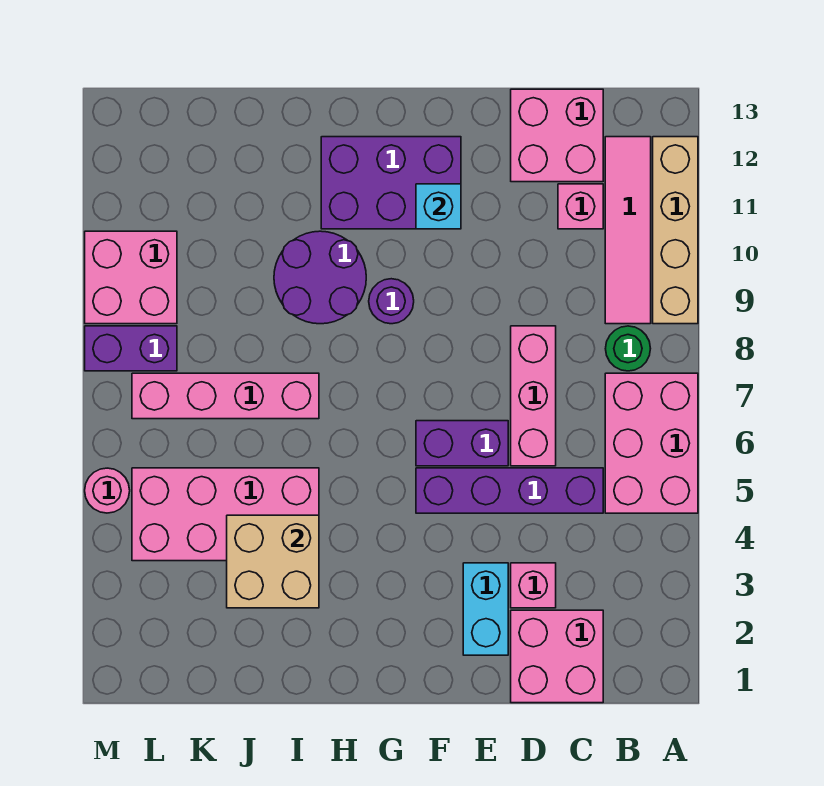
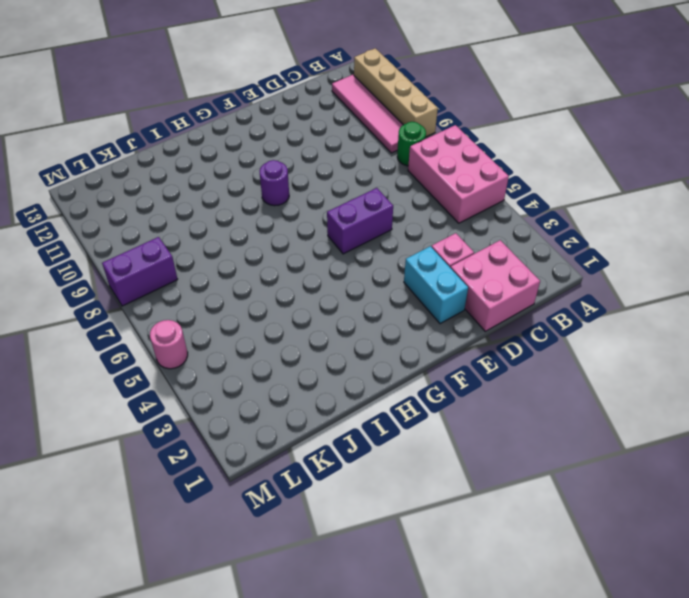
none -> purple brick C5:F5 level 1
none -> pink brick C11 level 1
none -> pink brick C12:D13 level 1

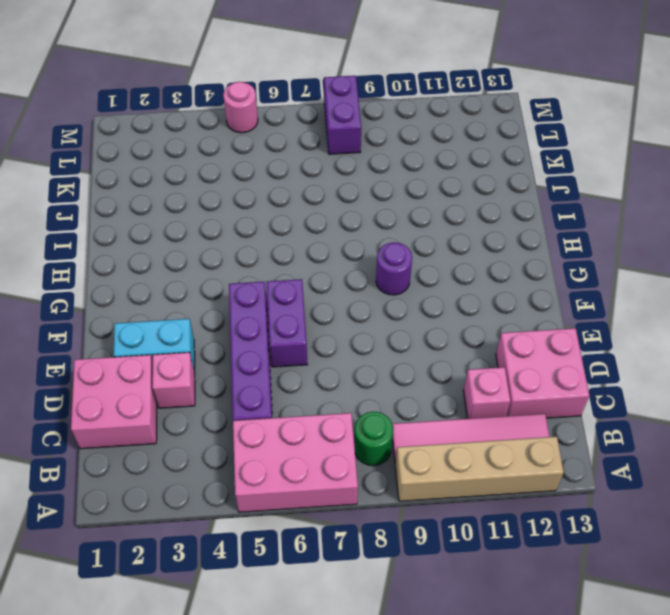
none -> pink brick D6:D8 level 1
none -> purple brick F11:H12 level 1
none -> purple round brick H9:I10 level 1

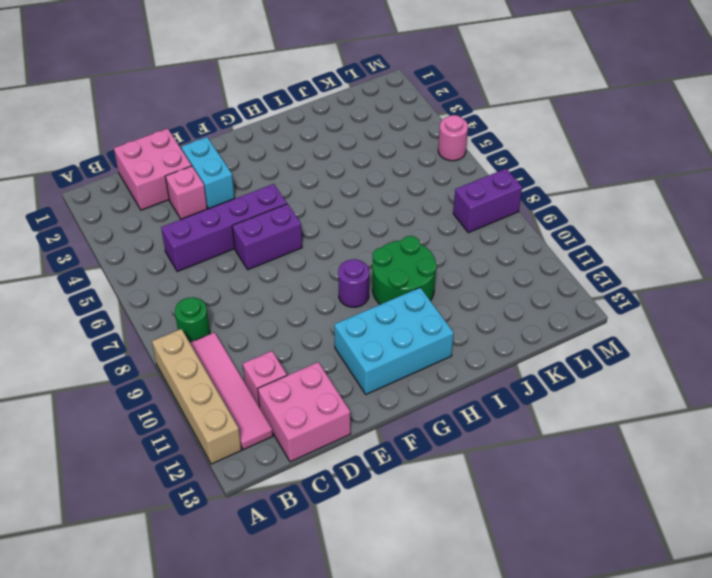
cyan brick F11:H12 level 1 -> purple brick F11:H12 level 1
green round brick H9:I10 level 1 -> purple round brick H9:I10 level 1
none -> pink brick A5:B7 level 1
none -> pink brick D6:D8 level 1
none -> pink brick I4:L5 level 1

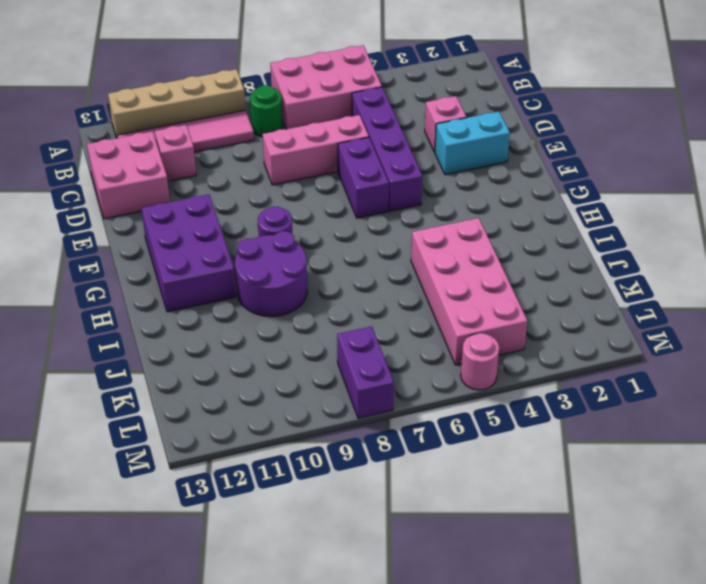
none -> pink brick C1:D2 level 1
none -> pink brick I7:L7 level 1
none -> pink brick L9:M10 level 1

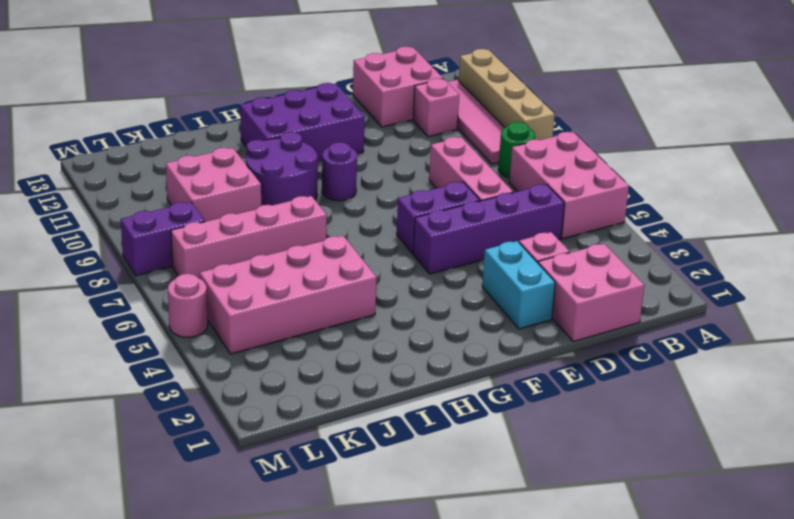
pink brick J9:K10 level 1 -> pink brick L9:M10 level 1
none -> cyan brick F11 level 2
none -> tan brick I3:J4 level 2

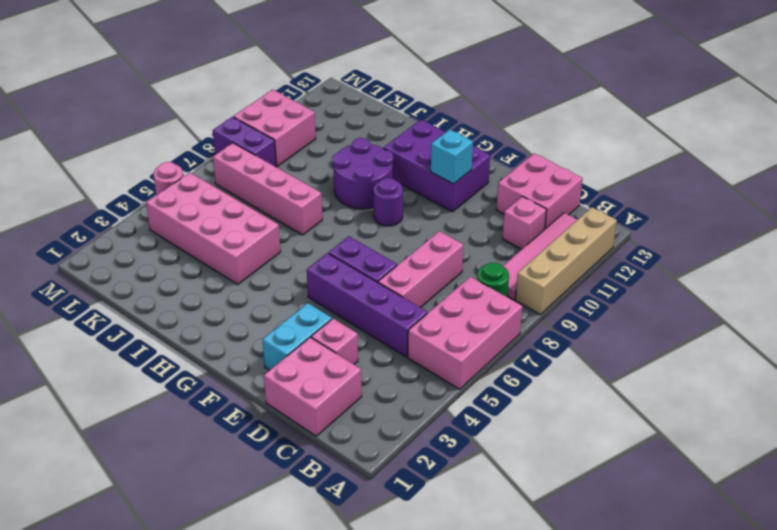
none -> tan brick I3:J4 level 2

